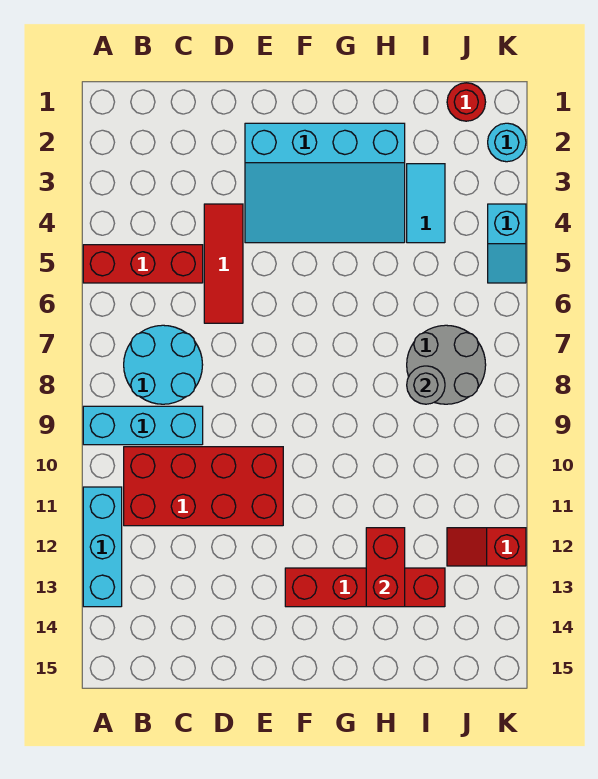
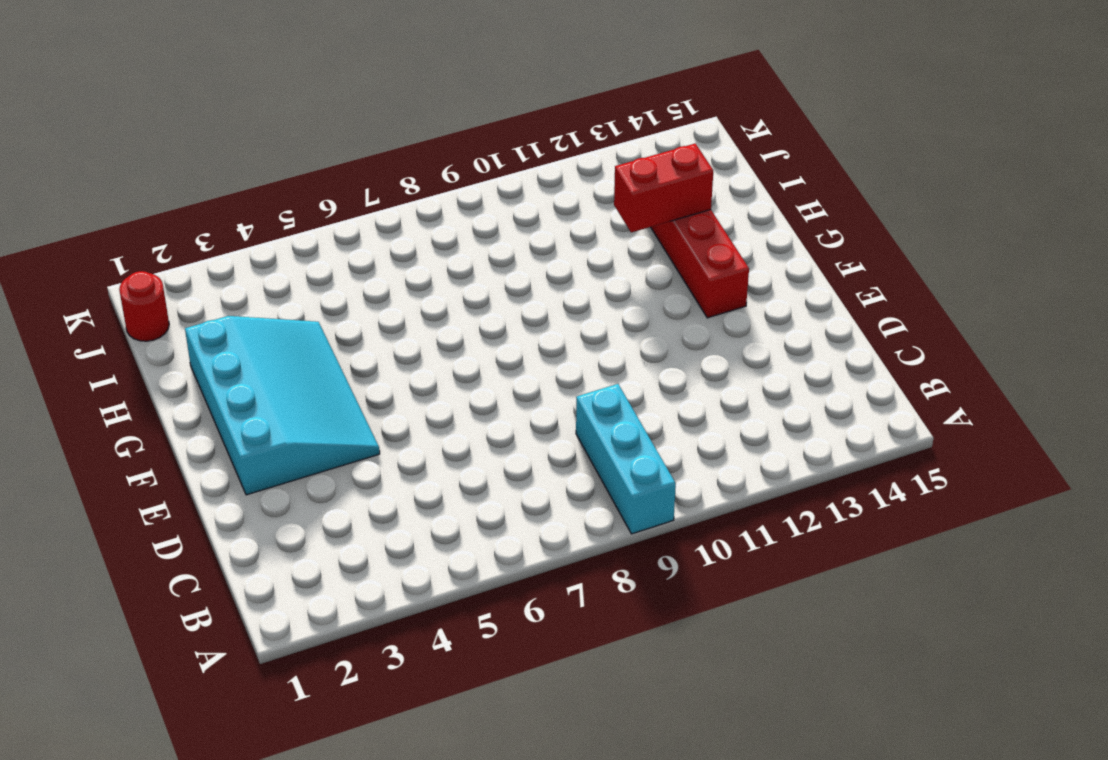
none -> red brick A5:C5 level 1
none -> cyan brick A11:A13 level 1
none -> cyan round brick B7:C8 level 1

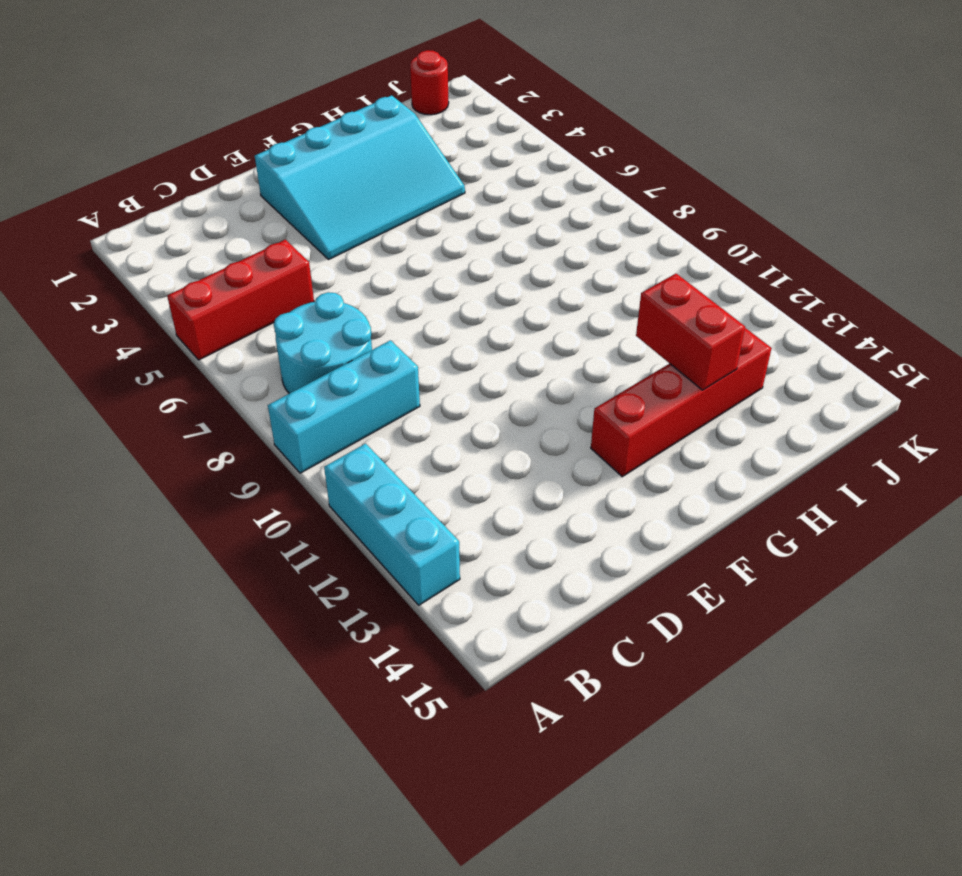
none -> red brick B10:E11 level 1
none -> red tile D4:D6 level 1
none -> cyan tile I3:I4 level 1

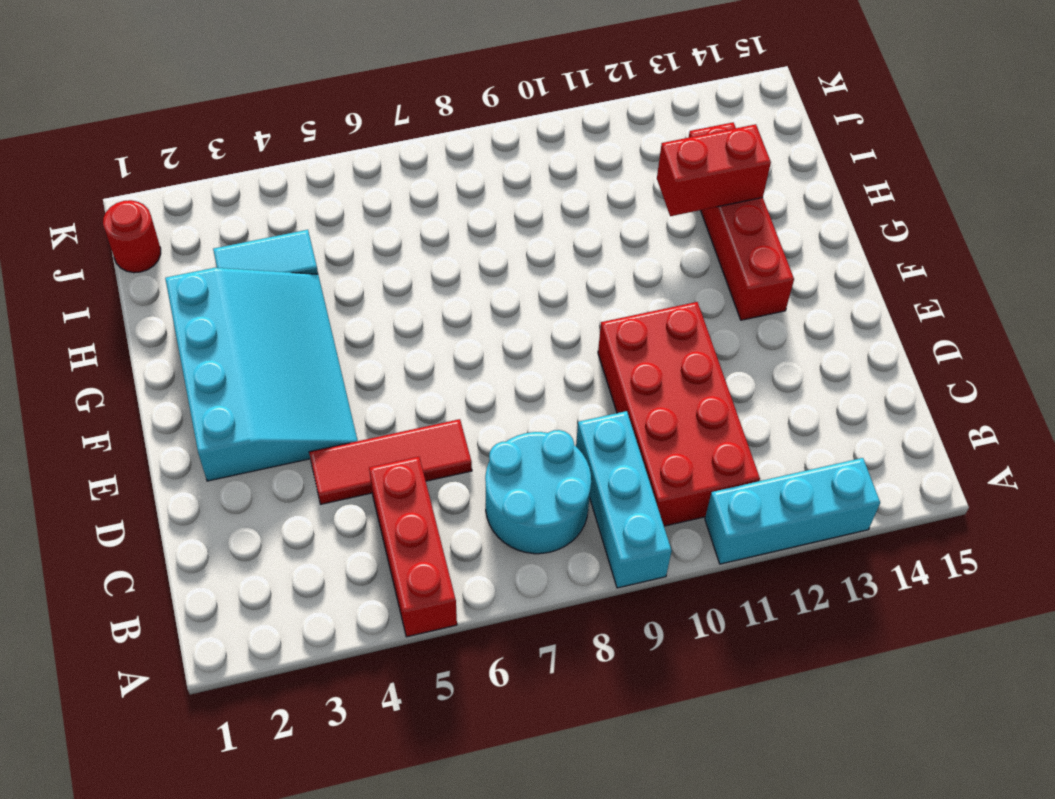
none -> grey round brick I7:J8 level 1
none -> red slope J12:K12 level 1 top K
none -> cyan round brick K2 level 1

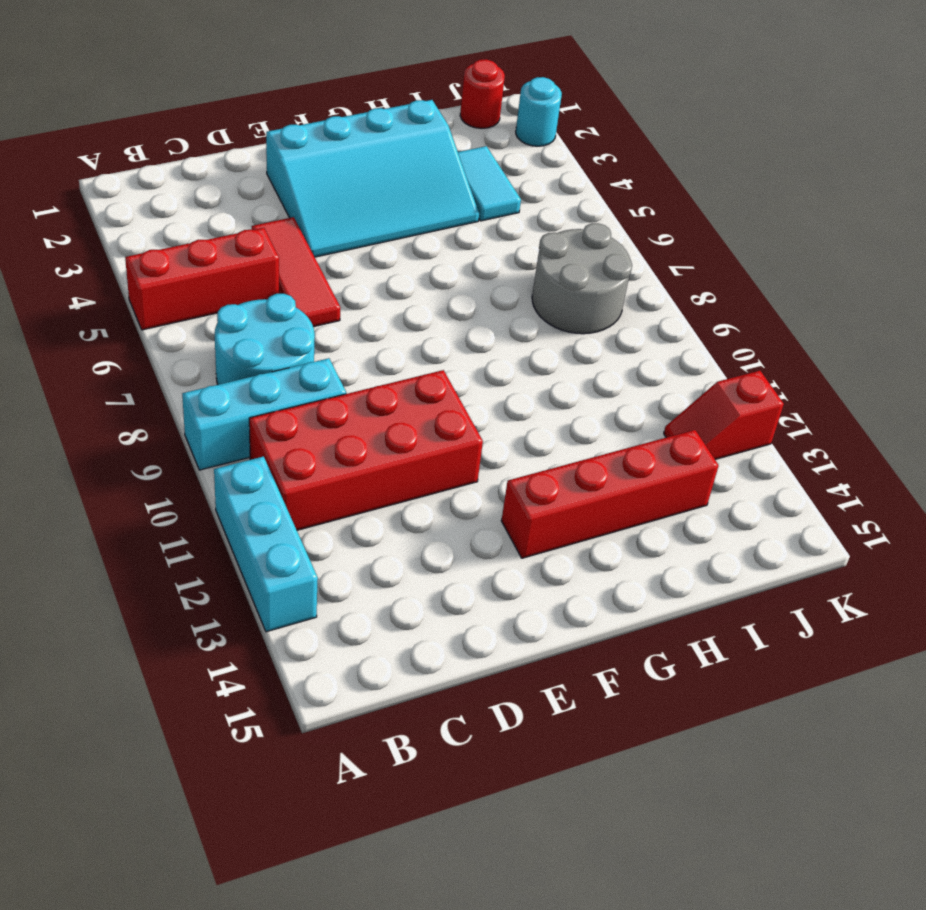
none -> cyan slope K4:K5 level 1 top 4
none -> red brick H12:H13 level 2
none -> grey round brick I8 level 2

